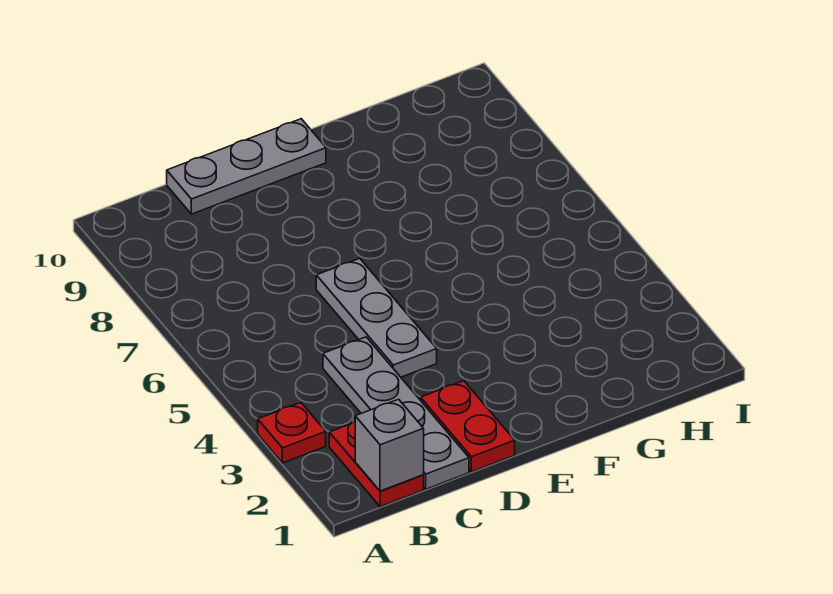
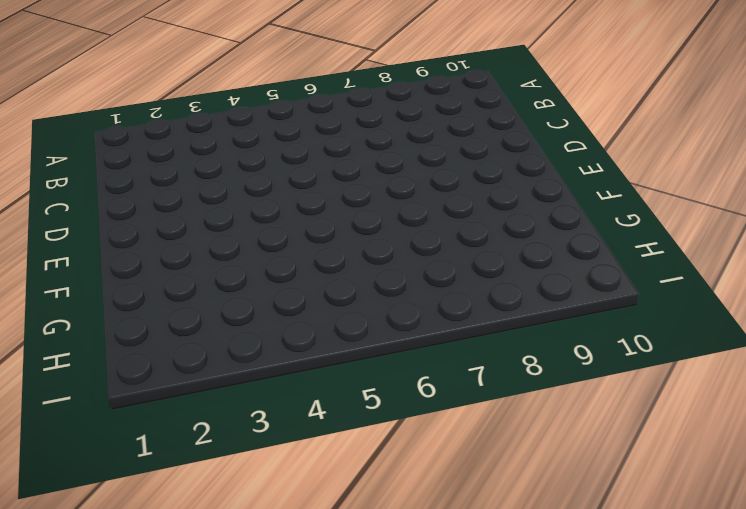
none -> red plate A3 level 1
none -> red plate B1:B2 level 1

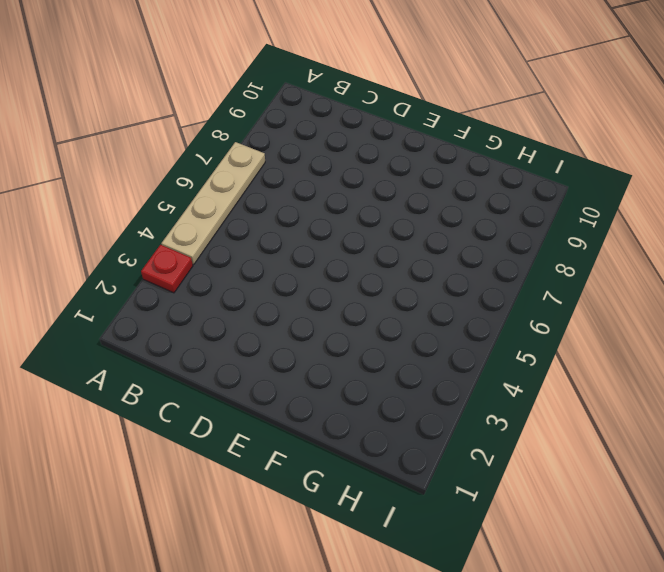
tan plate A4:A7 level 1 -> none
none -> red plate B1:B2 level 1
none -> grey plate C1:C4 level 1

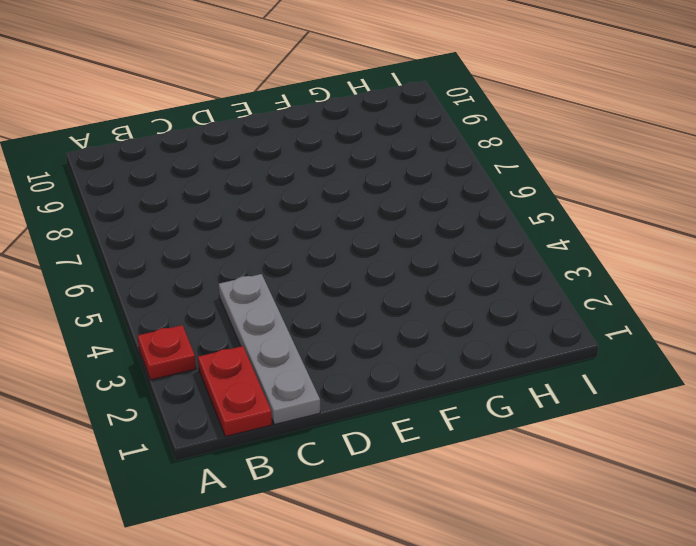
none -> grey plate C10:E10 level 1
none -> red plate D1:D2 level 1

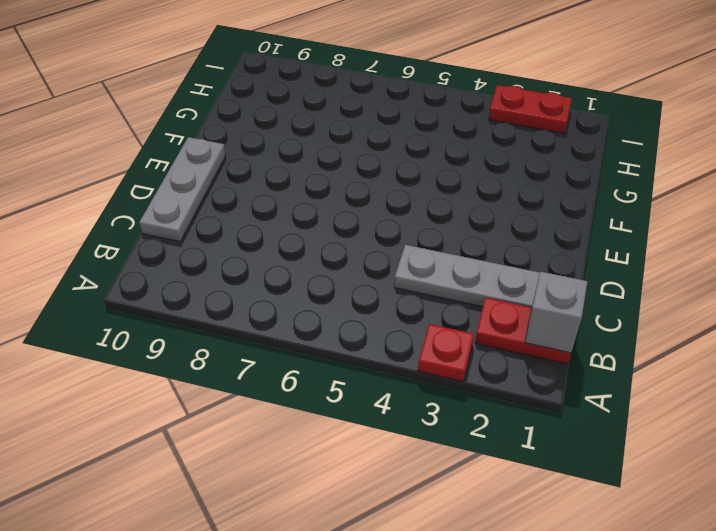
red plate I2:I3 level 1 -> red plate D1:D2 level 1
none -> grey plate D4:D6 level 1

